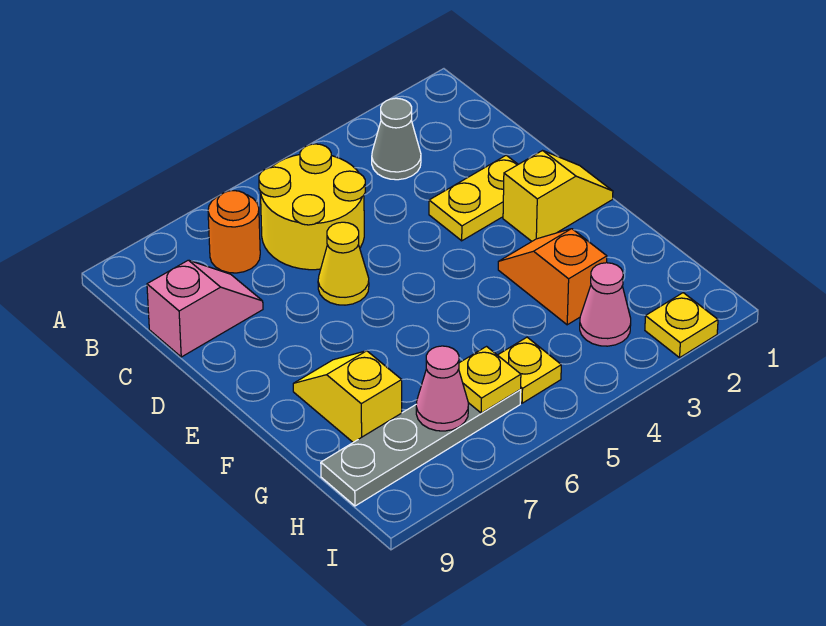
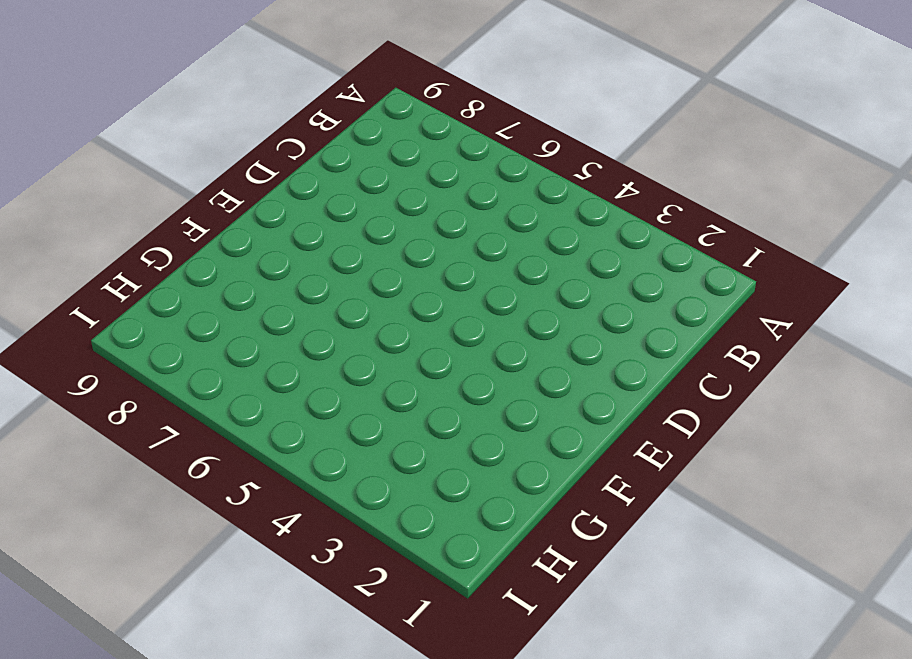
none -> grey cone B3 level 1
none -> yellow round brick B5:C6 level 1
none -> orange round brick B7 level 1

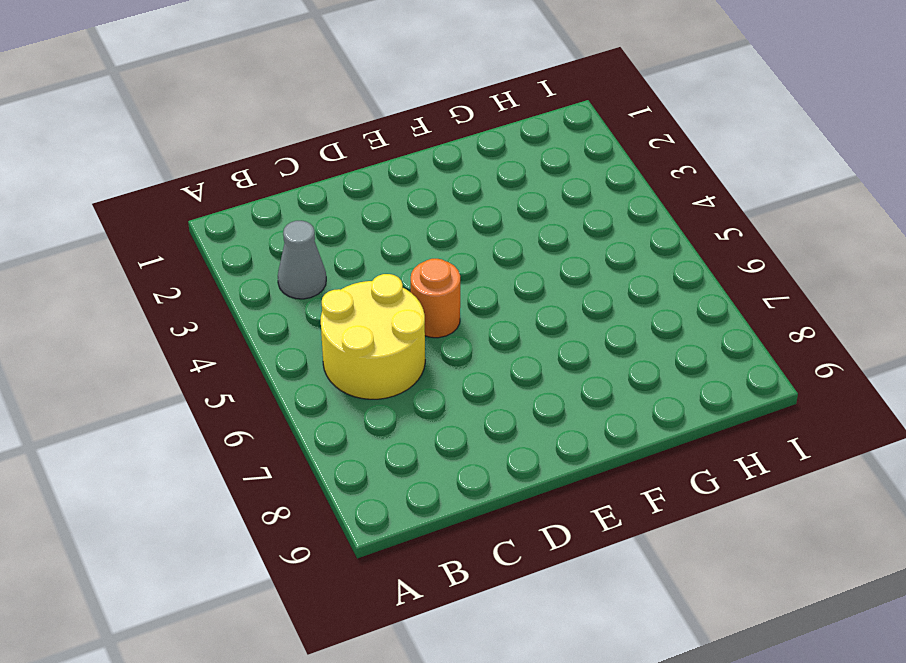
orange round brick D5 level 1 -> orange round brick B7 level 1
none -> pink slope C8:C9 level 1 top 9
none -> yellow plate D2:D3 level 1
none -> yellow cone D6 level 1

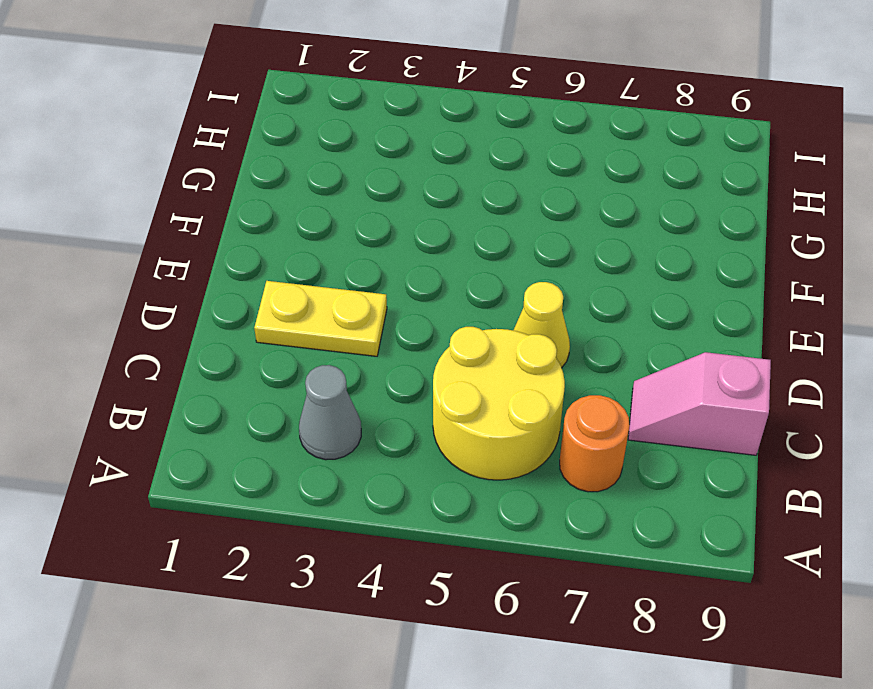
none -> yellow slope E1:E2 level 1 top 2
none -> orange slope F3:G3 level 1 top G
none -> yellow slope F8:G8 level 1 top G

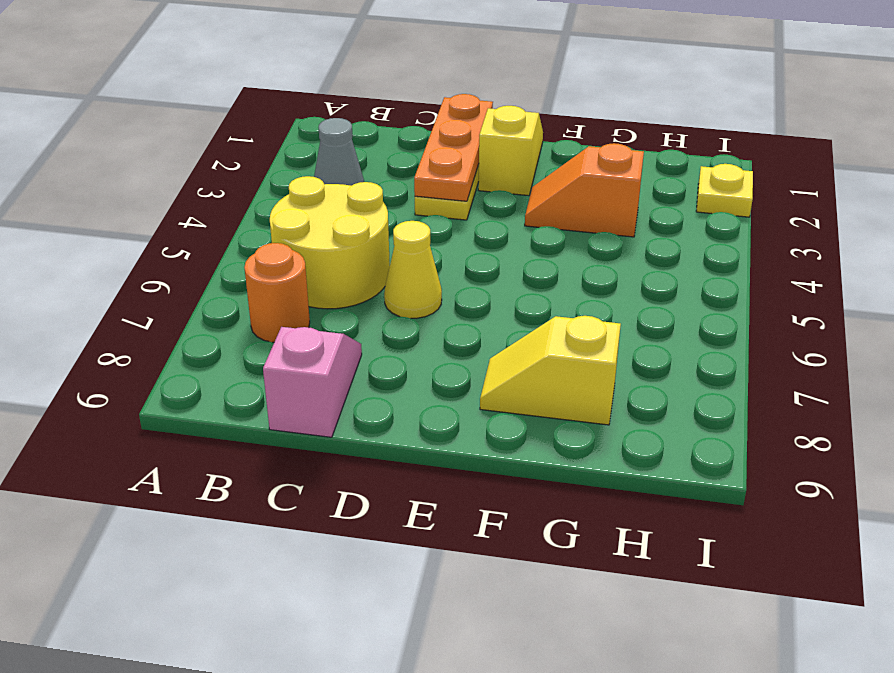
orange plate D1:D3 level 2 -> none
none -> pink cone H3 level 1
none -> yellow plate H5 level 1
none -> grey plate H6:H9 level 1

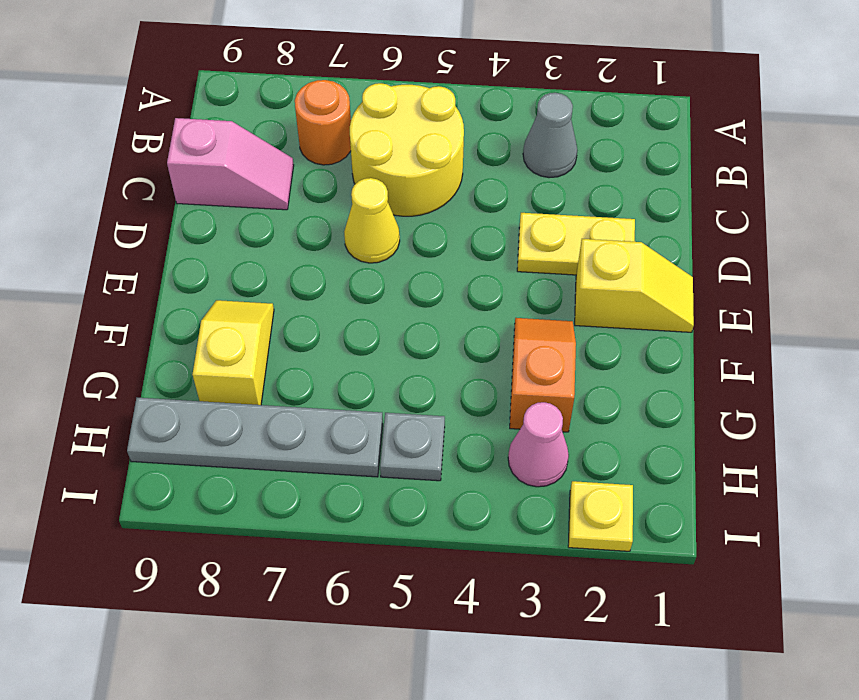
grey plate H5 level 1 -> yellow plate H5 level 1
none -> yellow plate H6 level 2
none -> pink cone H7 level 2

